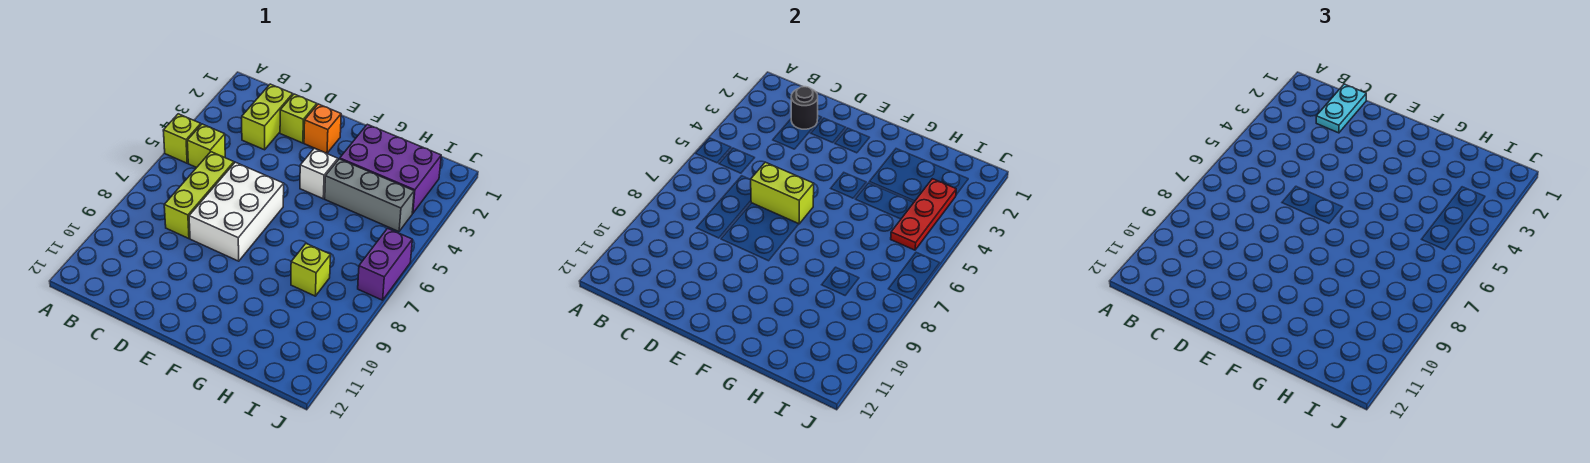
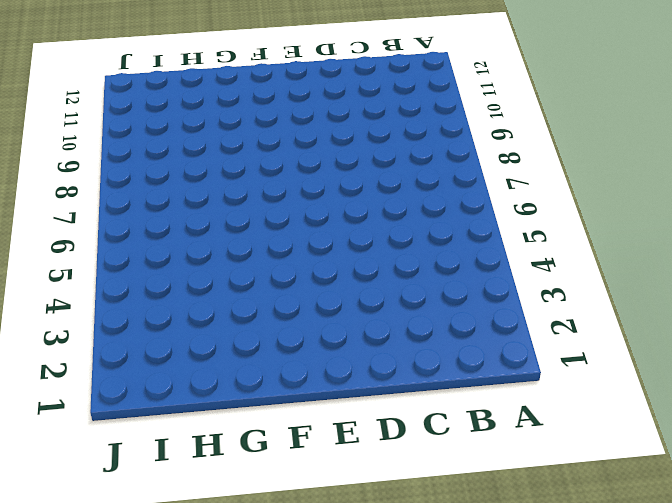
none -> lime brick A5 level 1
none -> lime brick B5 level 1
none -> lime brick C2:C3 level 1

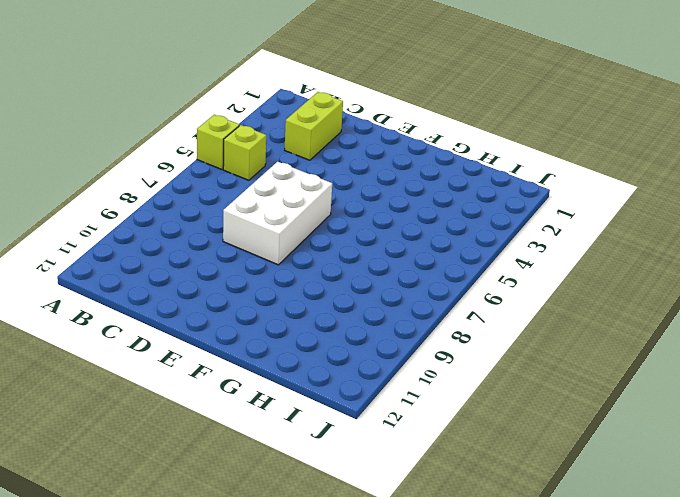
none -> lime brick C6:C8 level 1
none -> lime brick D2 level 1
none -> orange brick E2 level 1

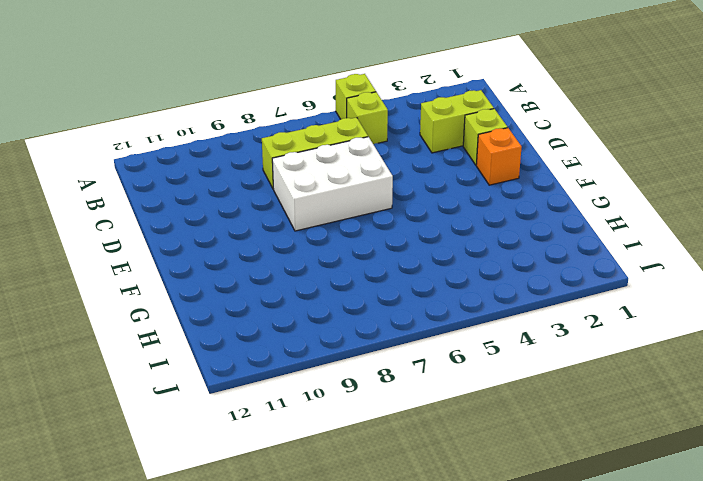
none -> white brick F4 level 1
none -> purple brick G2:I3 level 1
none -> grey brick G4:I4 level 1

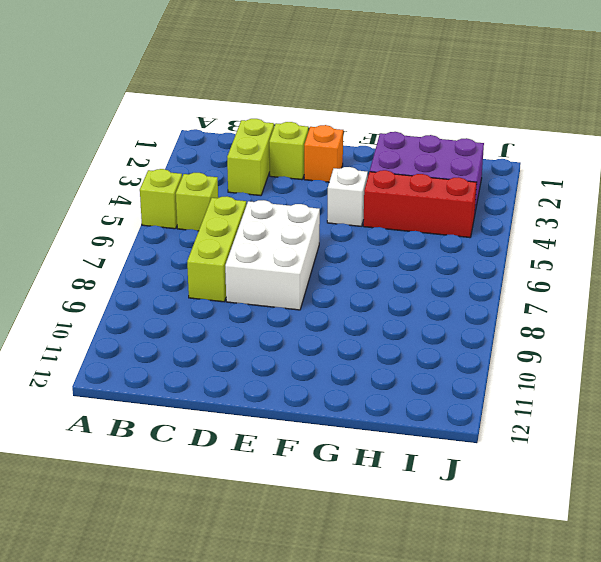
red brick G4:I4 level 1 -> grey brick G4:I4 level 1
none -> lime brick H8 level 1
none -> purple brick J6:J7 level 1
none -> black round brick C2 level 2

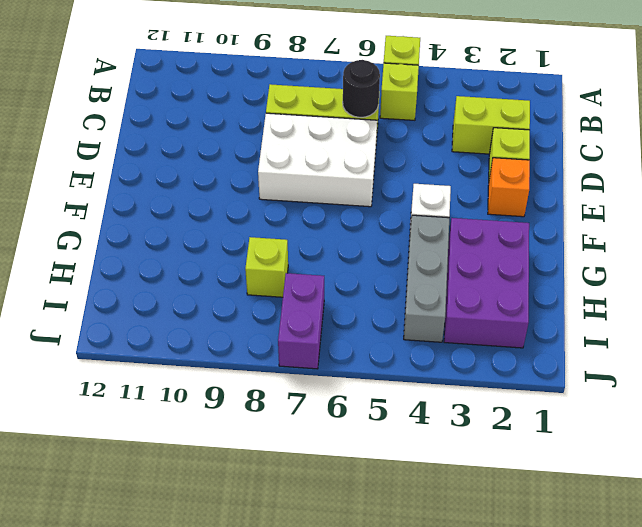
black round brick C6 level 2 -> black round brick C2 level 2
purple brick I7:J7 level 1 -> purple brick J6:J7 level 1
none -> lime brick D6:E6 level 2
none -> red plate I3:I5 level 2
none -> cyan plate C1:C2 level 3

